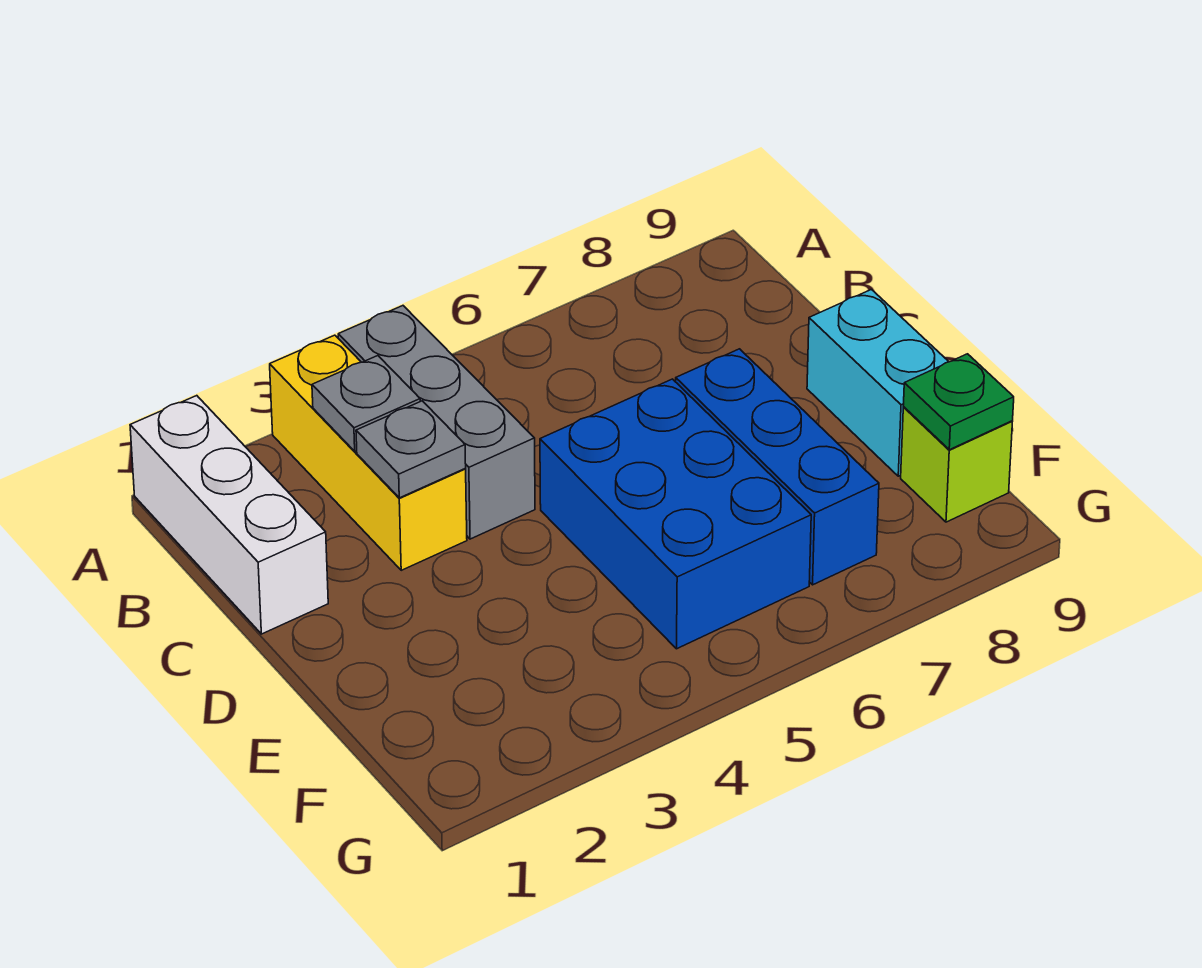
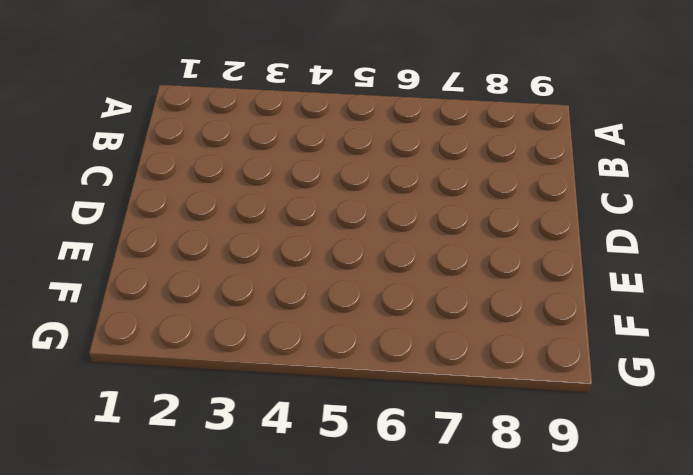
none -> white brick A1:C1 level 1
none -> yellow brick A3:C3 level 1

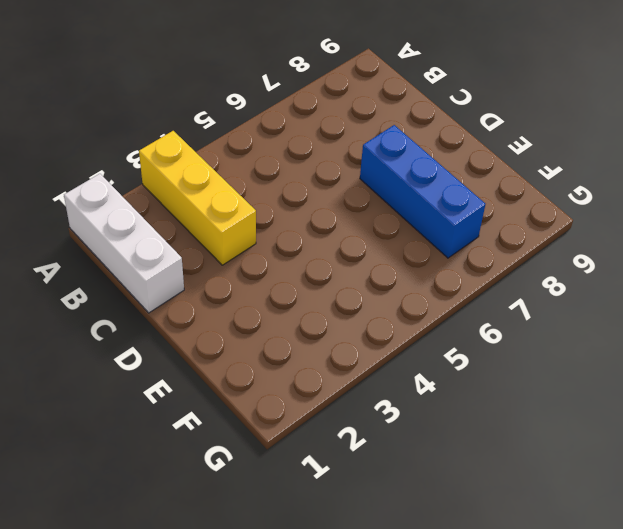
none -> grey brick A4:C4 level 1
none -> blue brick D5:F6 level 1

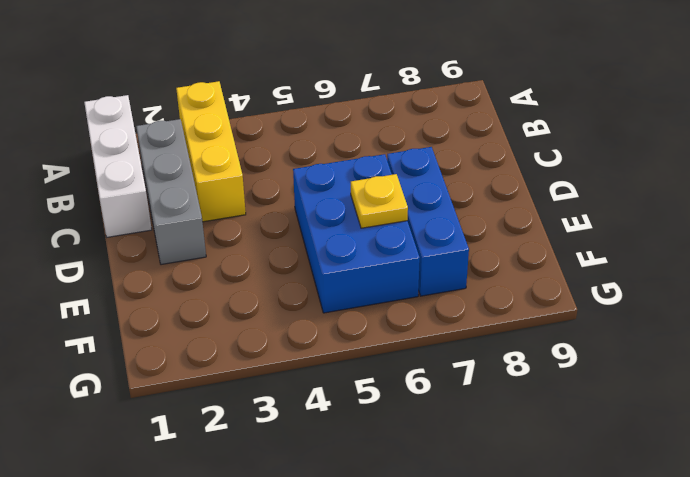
grey brick B2:D2 level 1 -> grey brick A4:C4 level 1
yellow plate E6 level 2 -> none
none -> cyan brick D9:E9 level 1
none -> lime brick F9 level 1

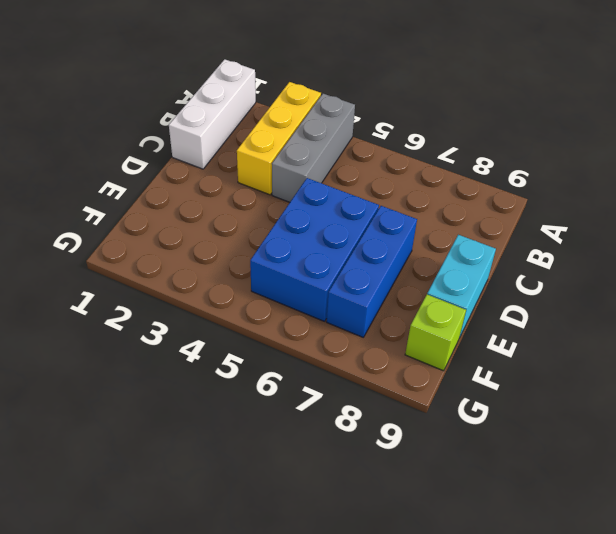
none -> grey plate B3 level 2
none -> grey plate C3 level 2

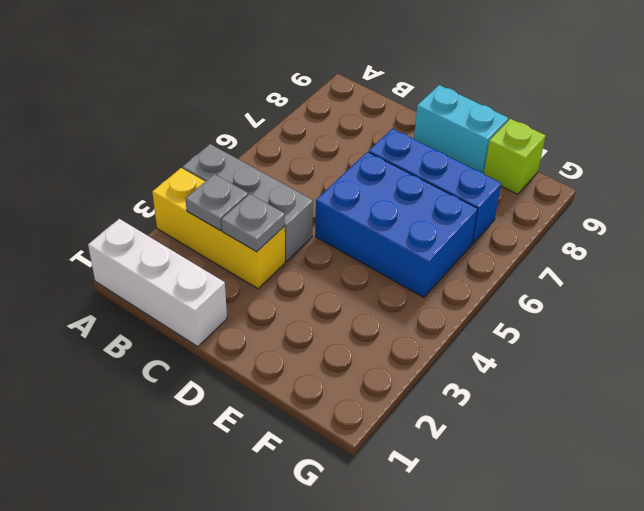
none -> green plate F9 level 2

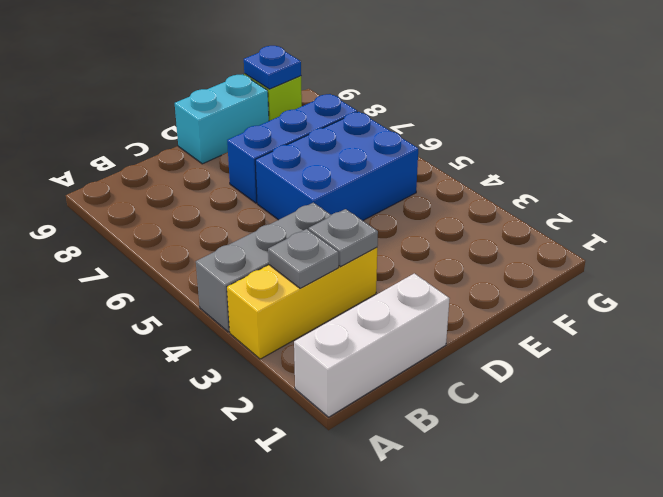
blue plate F9 level 2 -> green plate F9 level 2

